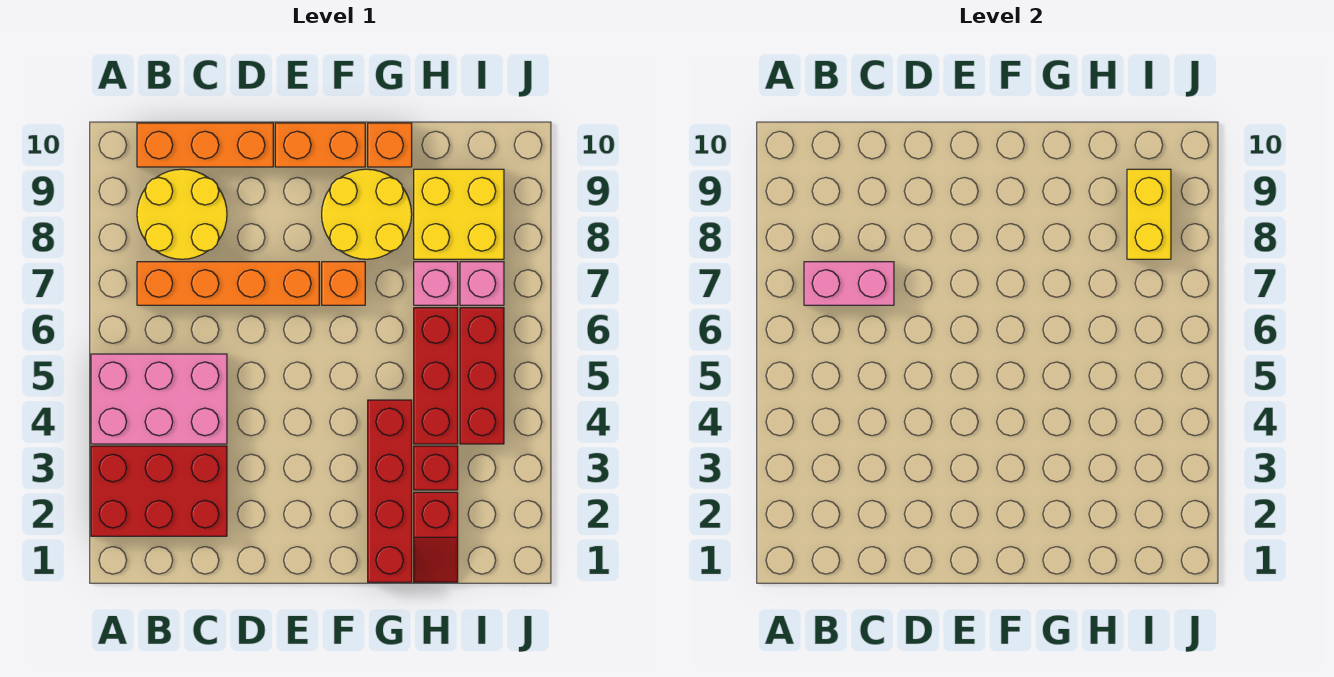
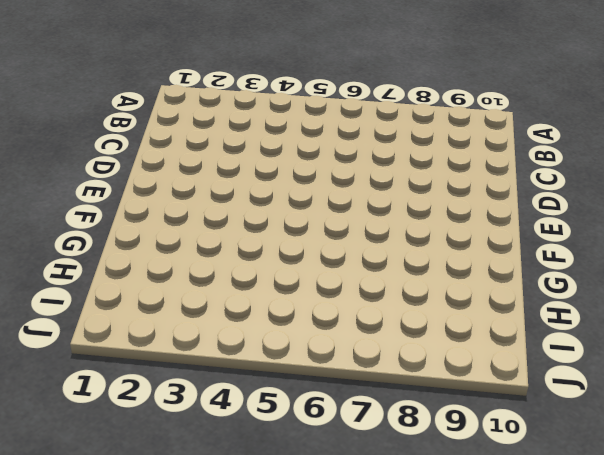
none -> red brick A2:C3 level 1
none -> pink brick A4:C5 level 1
none -> orange brick B7:E7 level 1

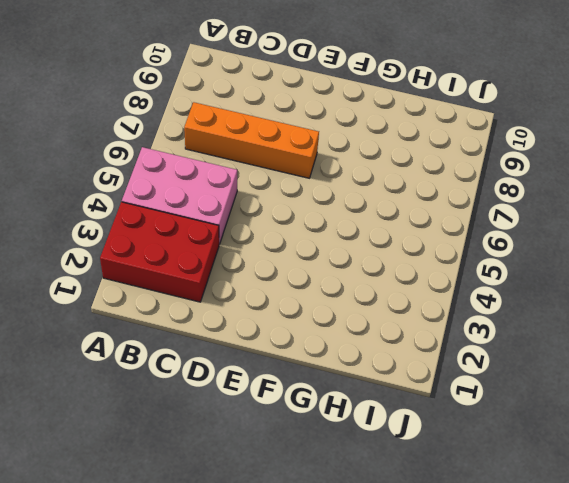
none -> yellow round brick B8:C9 level 1
none -> orange brick B10:D10 level 1
none -> orange brick E10:F10 level 1

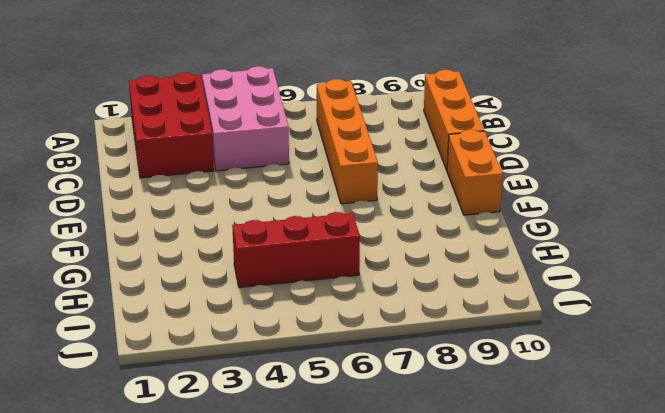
none -> yellow round brick B8:C9 level 1
none -> orange brick F7 level 1
none -> yellow round brick F8:G9 level 1

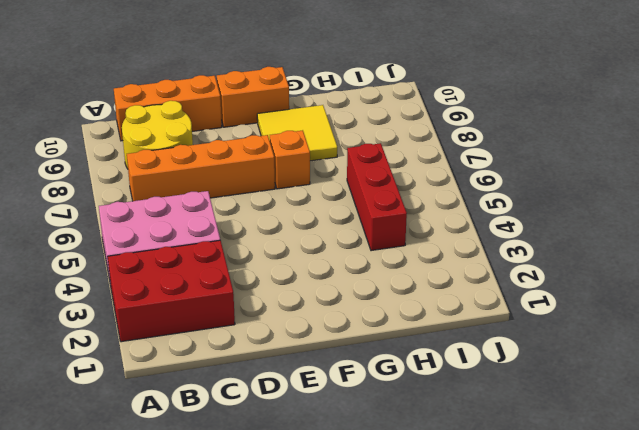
yellow tile F8:G9 level 1 -> yellow round brick F8:G9 level 1
none -> red brick G1:G4 level 1
none -> orange brick G10 level 1
none -> red slope H1:H2 level 1 top 2

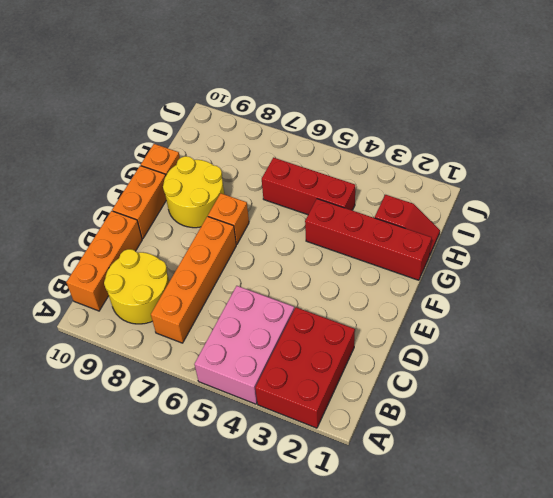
none -> red brick H3 level 1
none -> pink brick H7 level 1
none -> yellow brick H8:I9 level 1

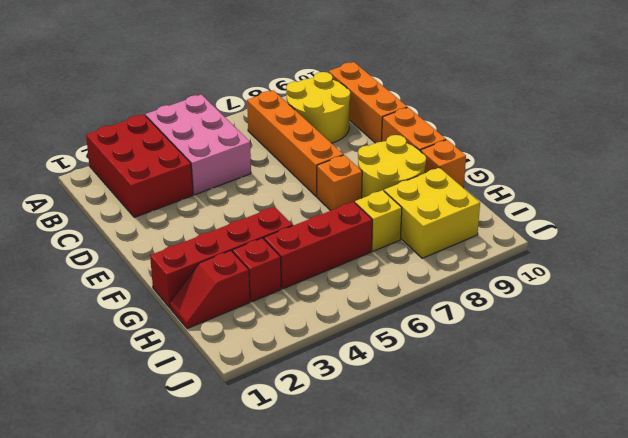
yellow brick H7 level 1 -> pink brick H7 level 1
none -> red brick I4:I6 level 1
none -> pink brick I7 level 1
none -> pink brick B7:C7 level 2

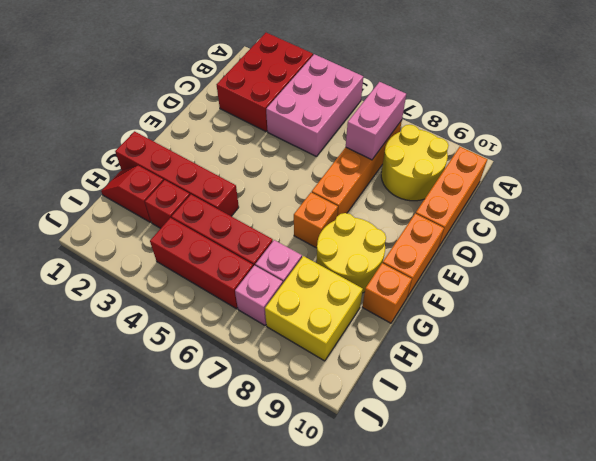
none -> yellow brick I8:I9 level 2

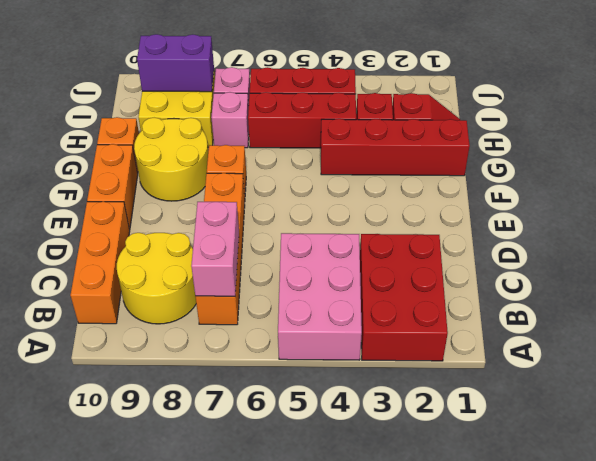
purple brick I8:I9 level 2 -> yellow brick I8:I9 level 2

